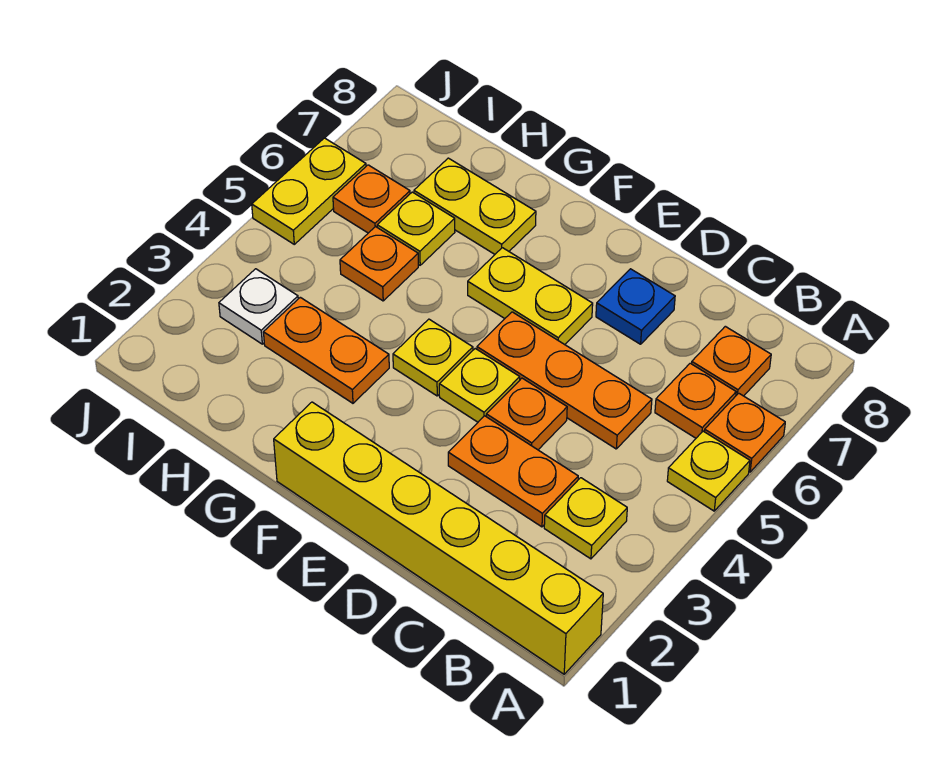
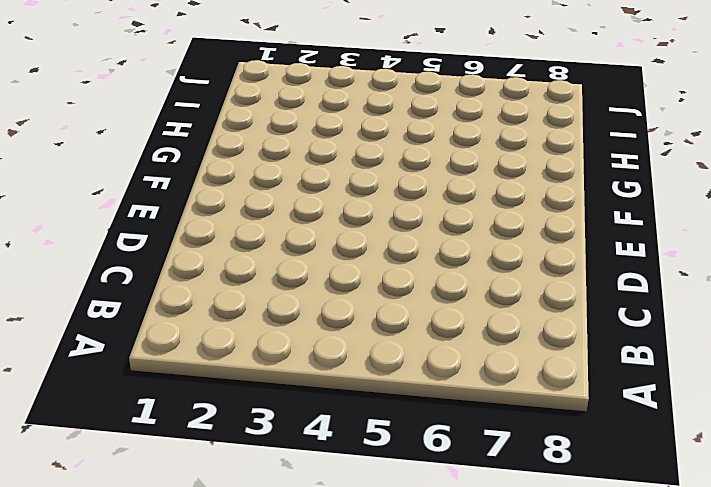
none -> yellow brick A1:F1 level 1
none -> yellow plate A5 level 1
none -> orange plate A6 level 1

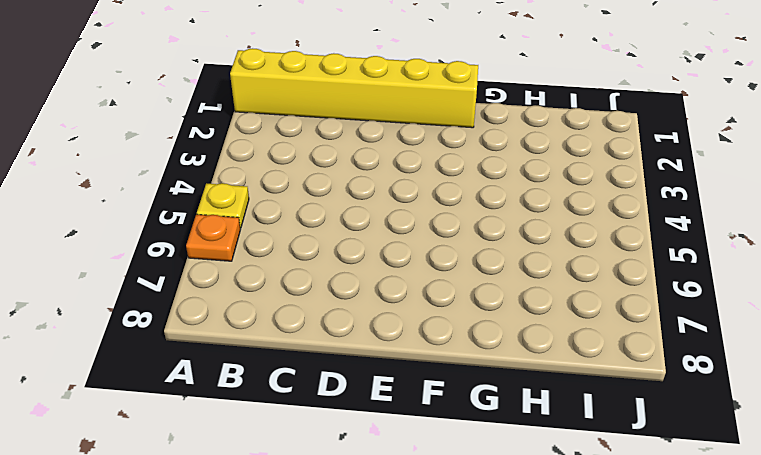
none -> yellow plate B3 level 1
none -> orange plate B6 level 1
none -> orange plate B7 level 1

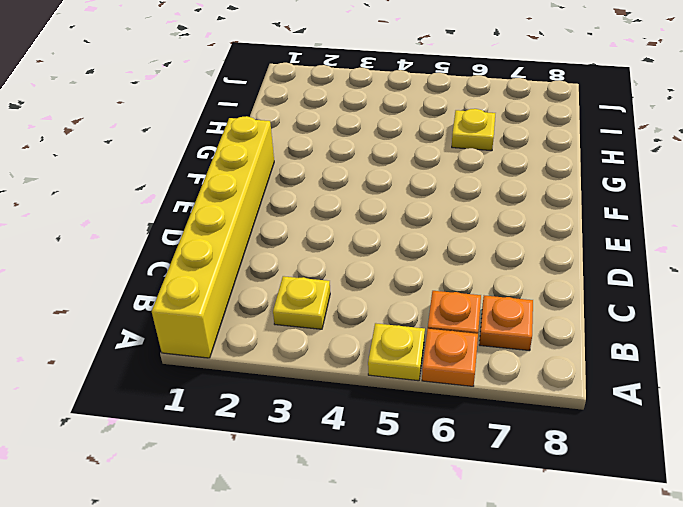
none -> orange plate C3:D3 level 1
none -> orange plate C5:E5 level 1
none -> orange plate D4 level 1

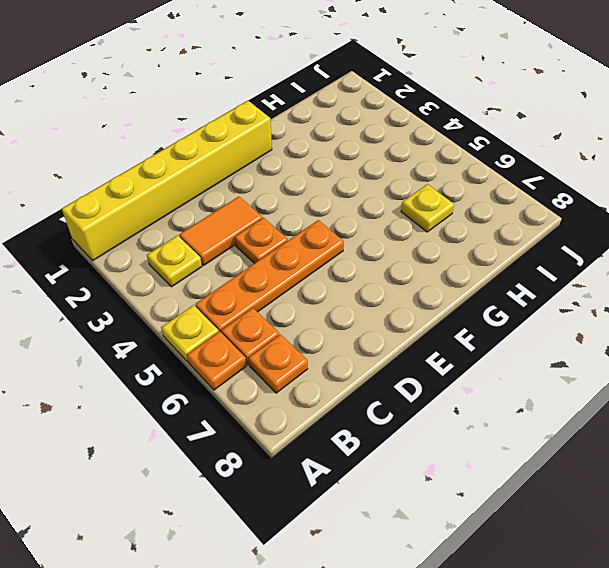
orange plate B5:E5 level 1 -> orange plate C5:E5 level 1
orange tile C3:D3 level 1 -> orange plate C3:D3 level 1
none -> blue plate D7 level 1
none -> yellow plate E4 level 1
none -> yellow plate E6:F6 level 1

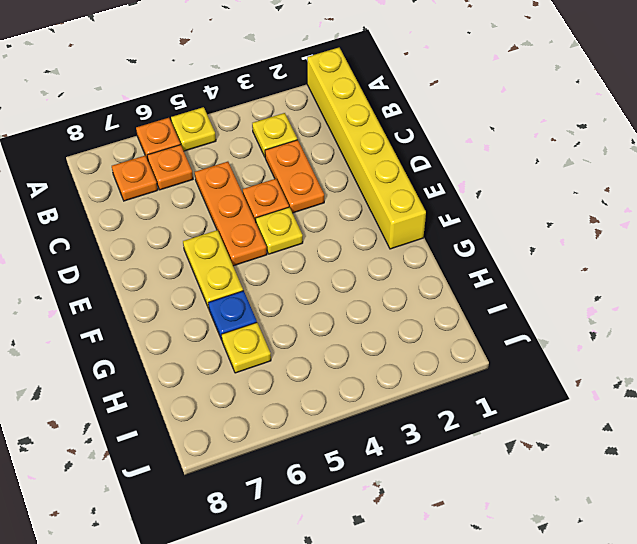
blue plate G6 level 1 -> blue plate D7 level 1
none -> yellow plate F4 level 1
none -> orange plate G3:H3 level 1
none -> yellow plate G7:H7 level 1

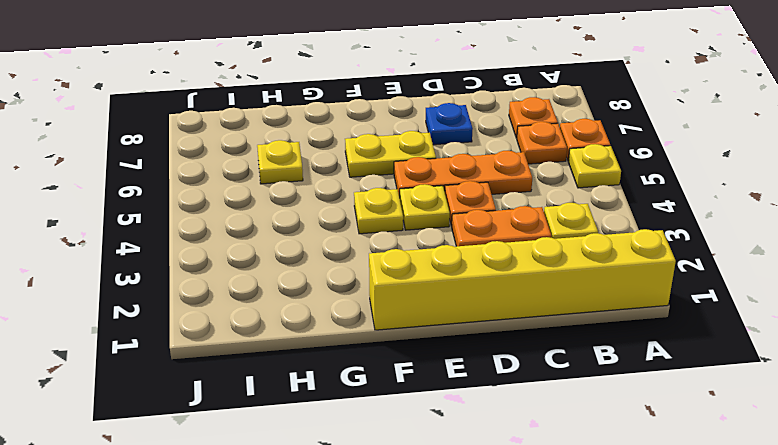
none -> orange plate G3:H3 level 1
none -> yellow plate G7:H7 level 1
none -> orange plate H5 level 1

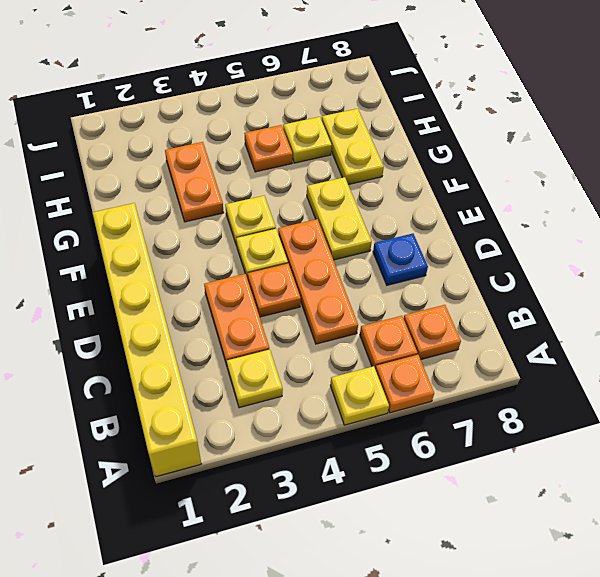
none -> white plate I3 level 1
none -> orange plate I6 level 1
none -> yellow plate J5:J6 level 1

